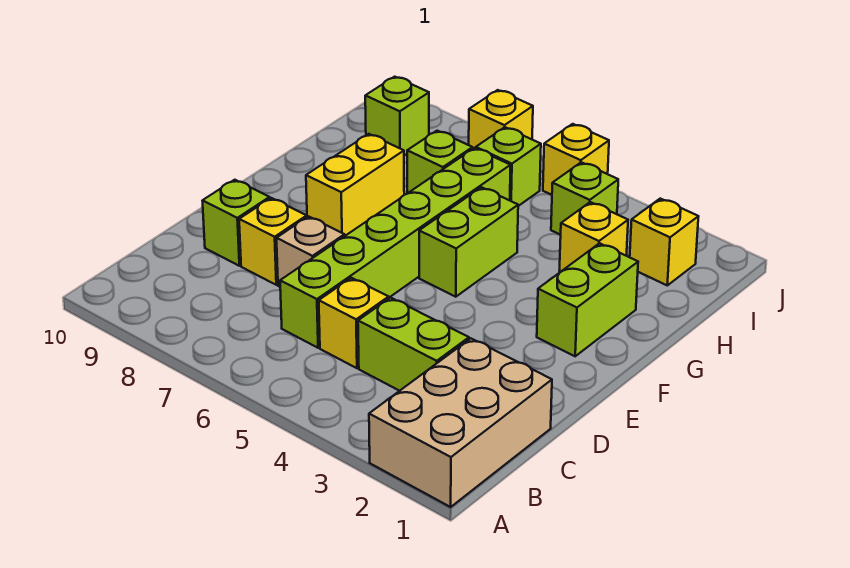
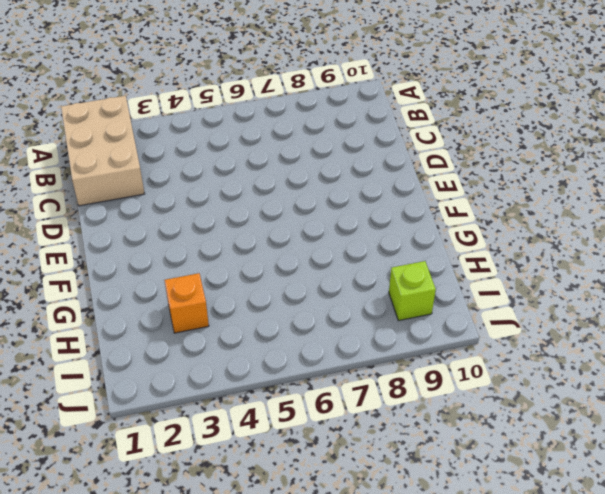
orange brick H3 level 1 -> yellow brick H3 level 1
none -> lime brick C3:C4 level 1
none -> yellow brick C5 level 1
none -> lime brick C6:H6 level 1

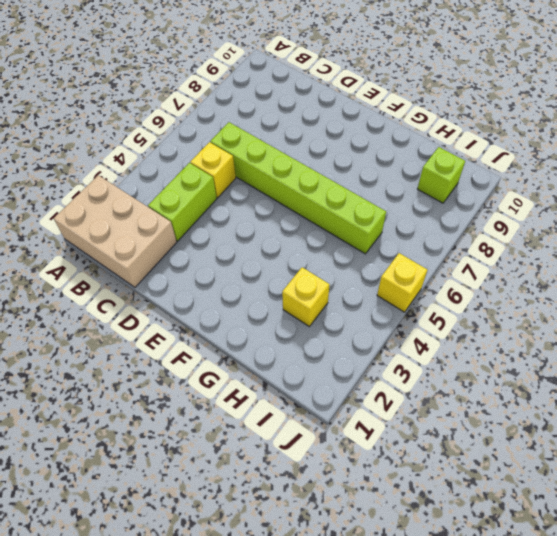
none -> tan brick D7 level 1
none -> yellow brick D8 level 1
none -> lime brick D9 level 1

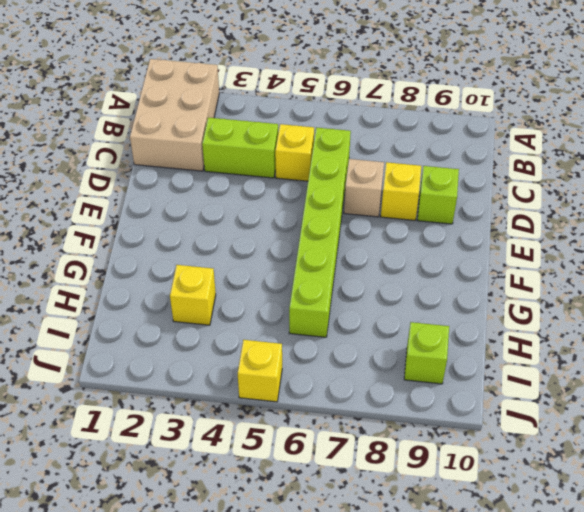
none -> lime brick F2:G2 level 1
none -> lime brick F5:G5 level 1
none -> yellow brick F8:G8 level 1

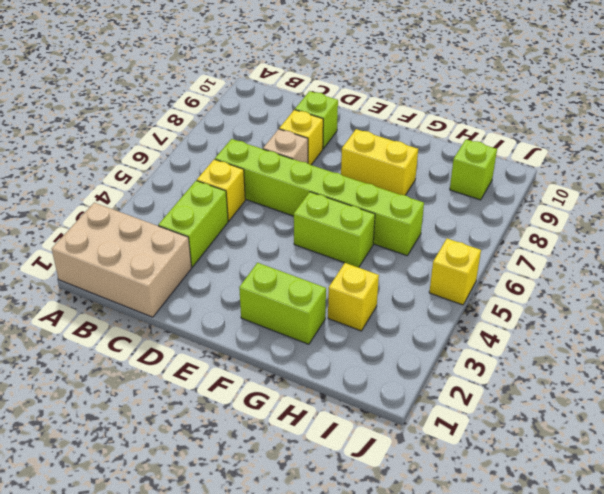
none -> lime brick H7 level 1
none -> yellow brick I2 level 1
none -> lime brick I4 level 1

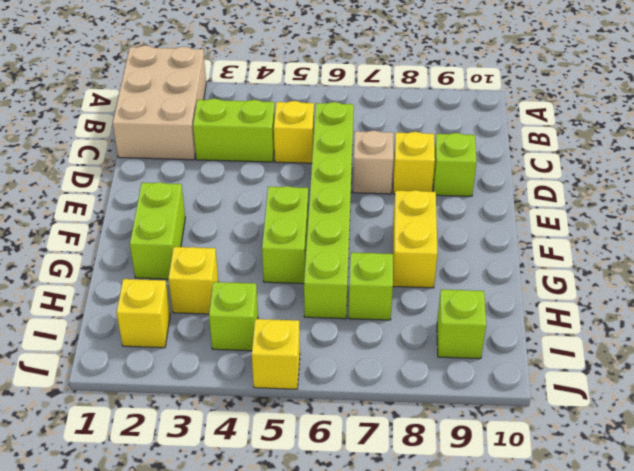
none -> lime brick I6 level 1
none -> yellow brick J7 level 1

